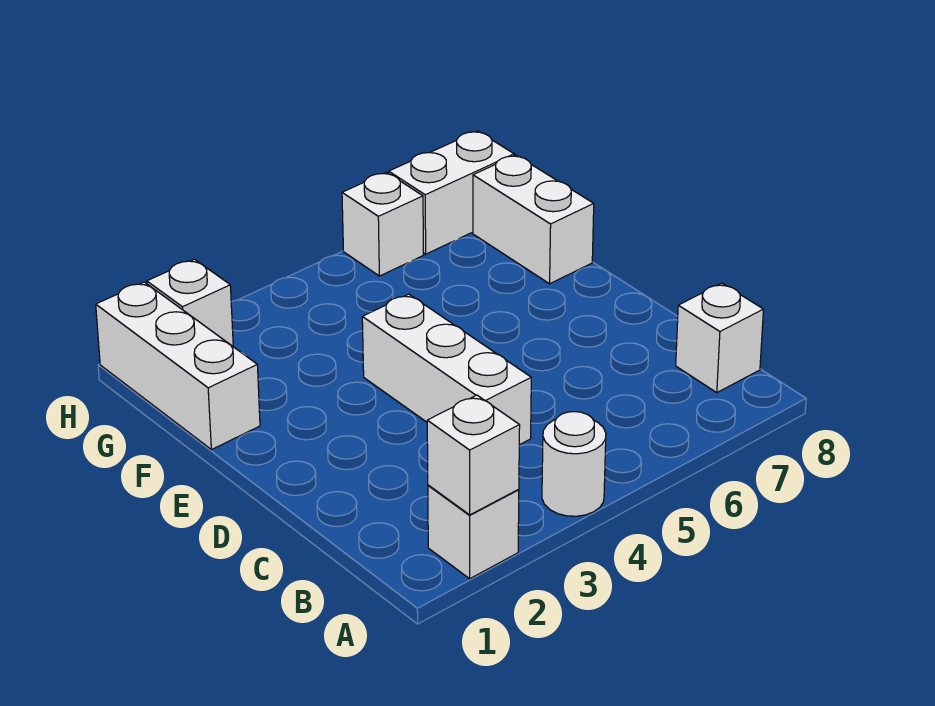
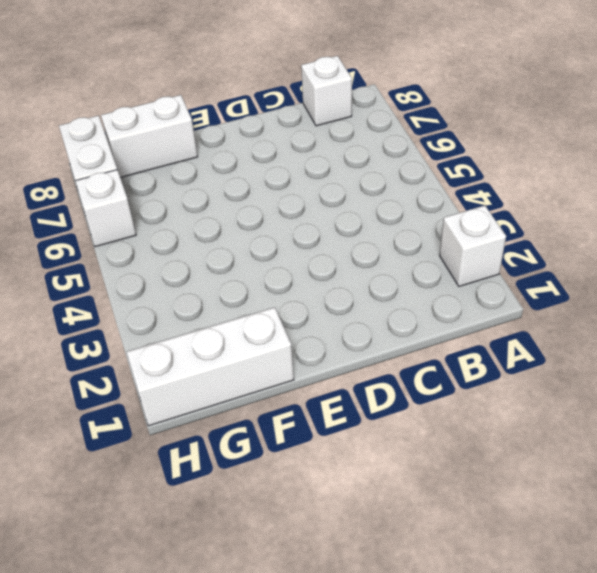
none -> white round brick A4 level 1
none -> white brick C4:E4 level 1

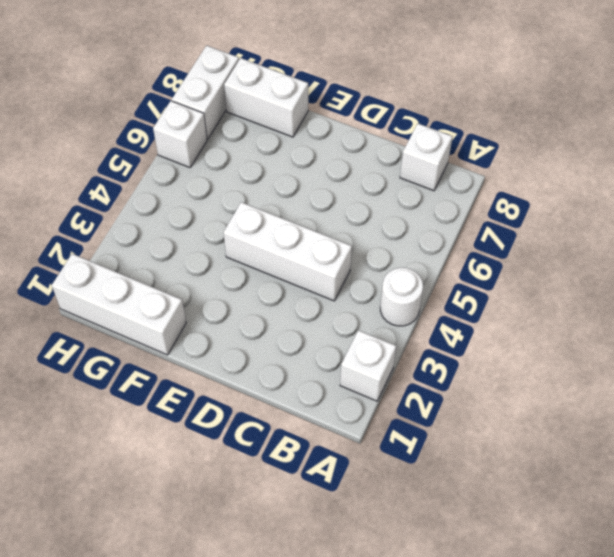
none -> white brick H2 level 1
none -> white brick A2 level 2

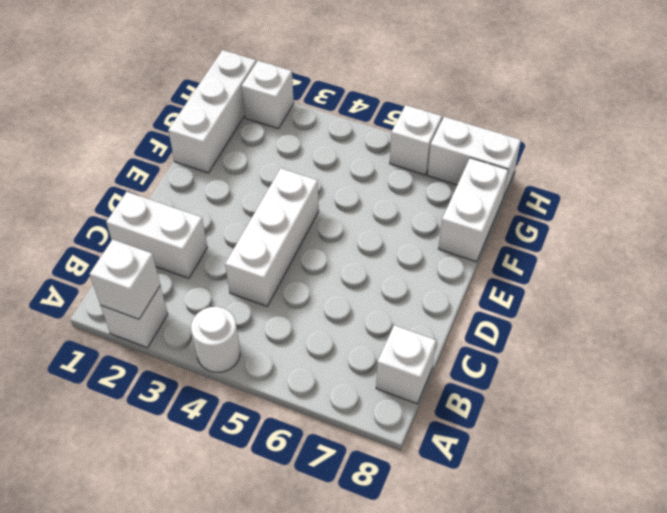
white brick C1:C2 level 1 -> none

